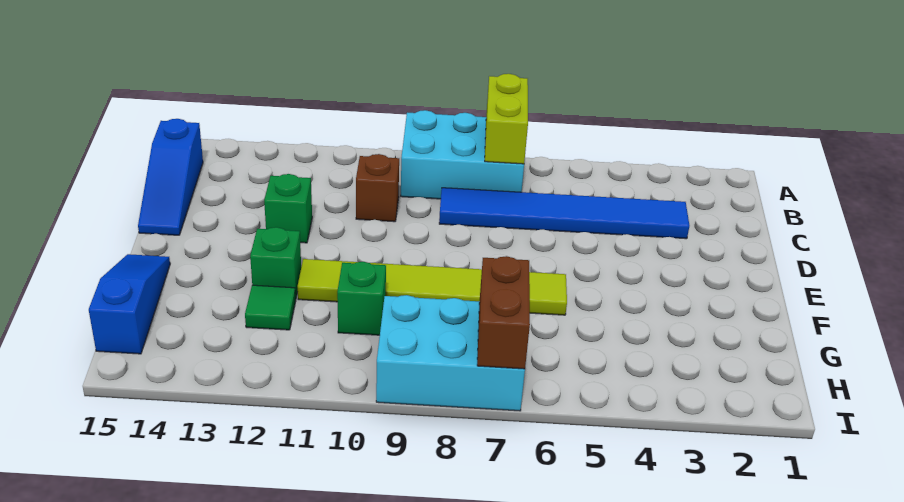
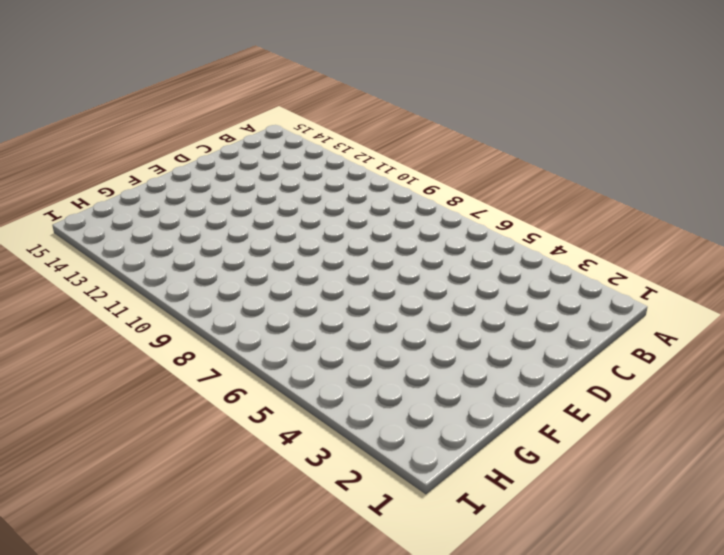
none -> cyan brick A7:B9 level 1
none -> blue slope B15:D15 level 1 top B
none -> blue tile C3:C8 level 1

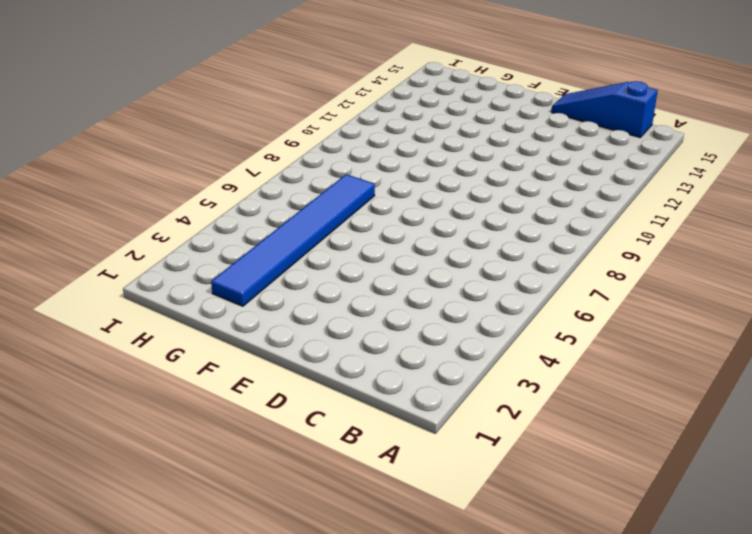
blue tile G2:G7 level 1 -> blue tile C3:C8 level 1
none -> cyan brick A7:B9 level 1
none -> brown brick C10 level 1
none -> green brick D12 level 1

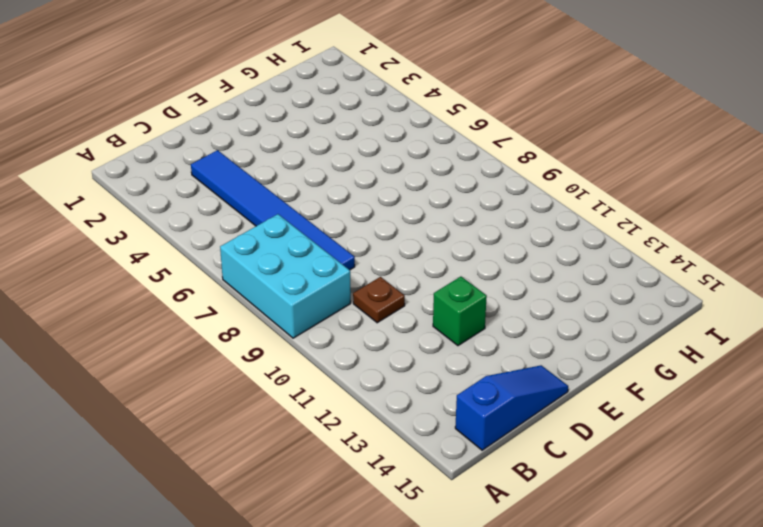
brown plate C10 level 1 -> brown brick C10 level 1
none -> lime tile F6:F11 level 1
none -> green brick F12 level 1
none -> blue slope F15:H15 level 1 top H

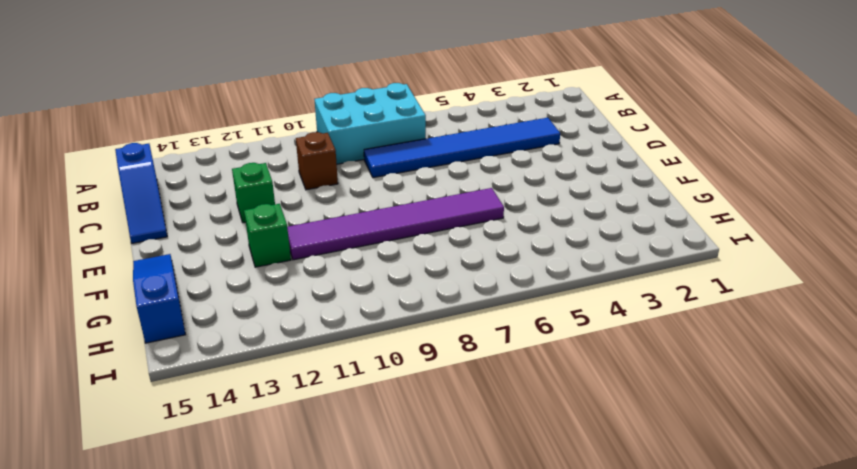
purple tile F6:F11 level 1 -> lime tile F6:F11 level 1
none -> green brick G10 level 1
none -> green tile G12 level 1
none -> cyan brick H7:I9 level 1

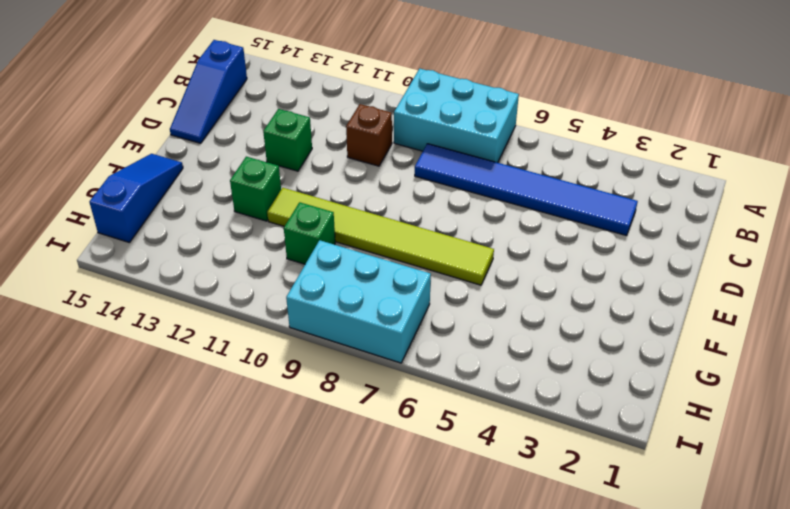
none -> green tile G12 level 1
none -> lime brick A7:B7 level 2
none -> brown brick H7:I7 level 2

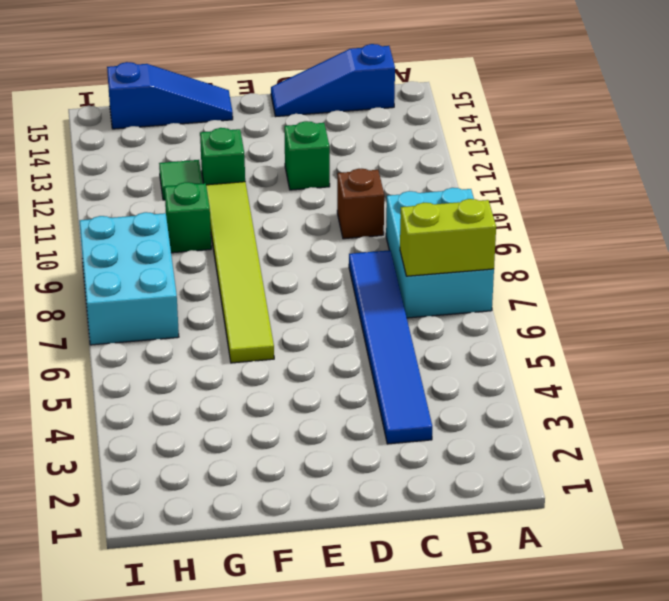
none -> brown brick H7:I7 level 2

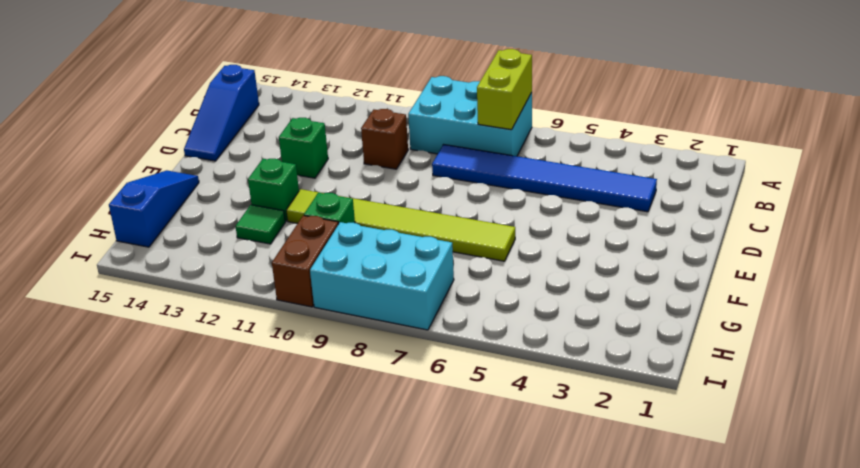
brown brick H10:I10 level 1 -> brown brick H7:I7 level 2

